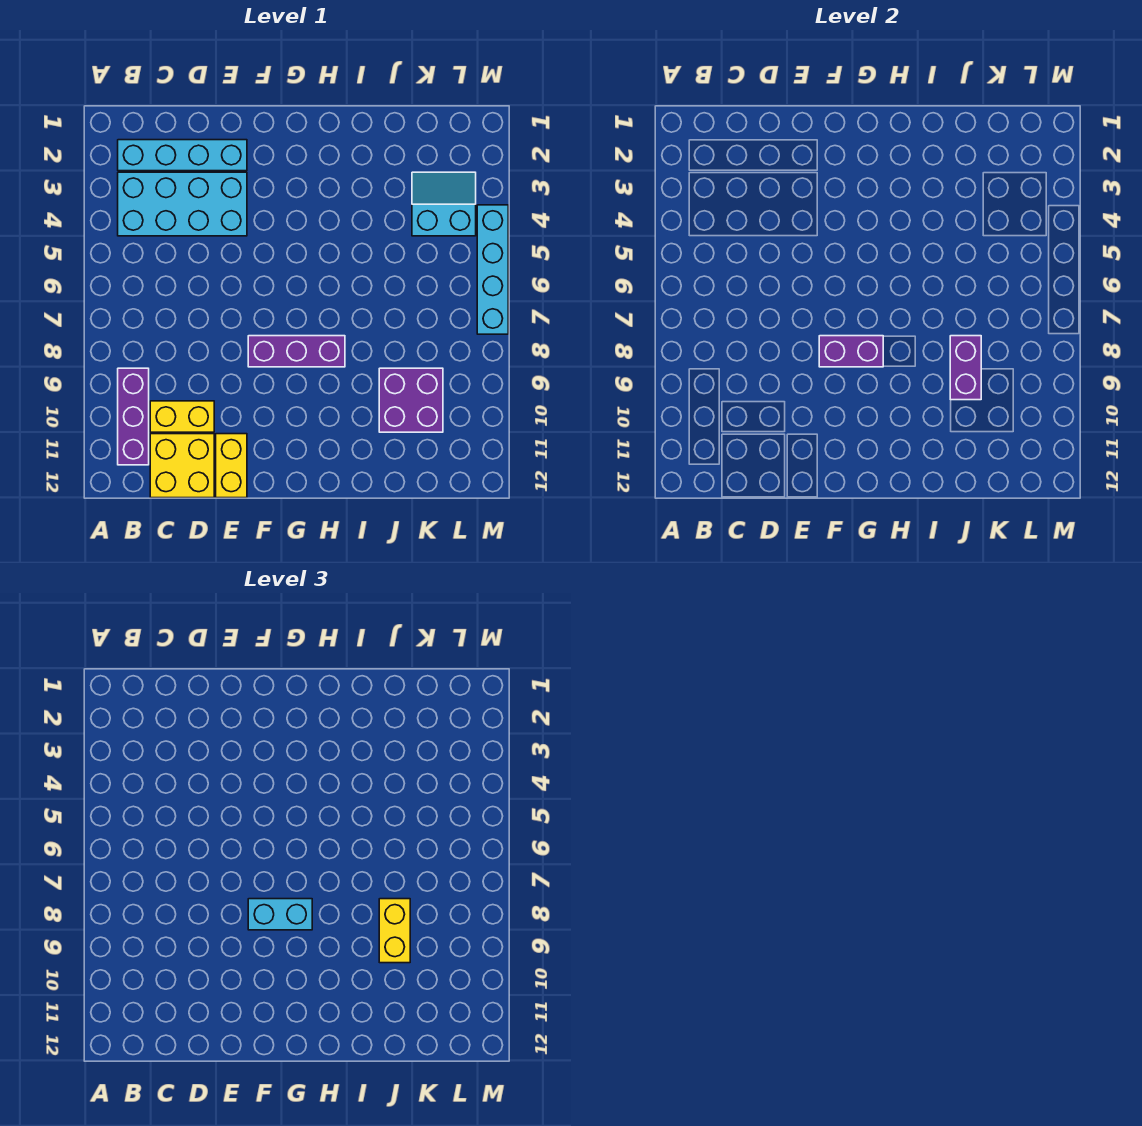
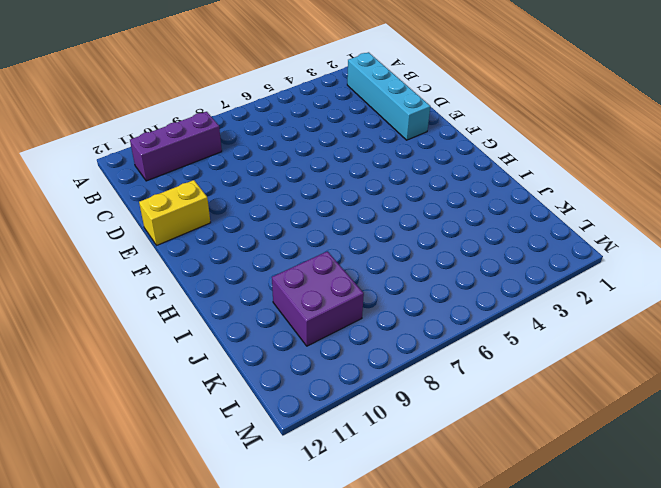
none -> cyan brick B3:E4 level 1
none -> yellow brick C10:D10 level 1
none -> yellow brick C11:D12 level 1

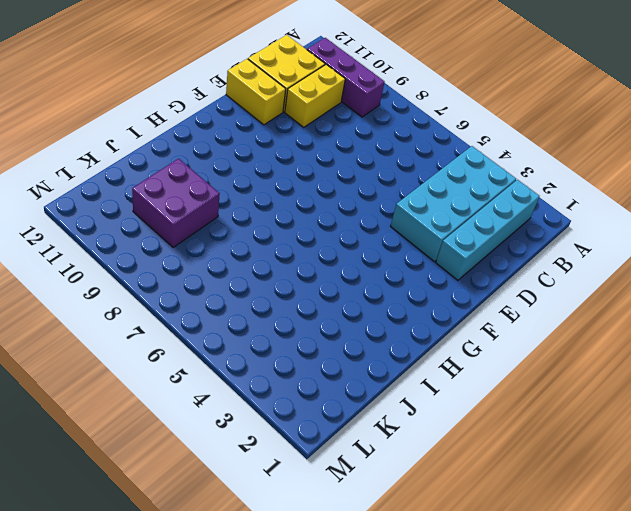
none -> purple brick F8:H8 level 1
none -> cyan slope K3:L4 level 1 top 4
none -> cyan brick M4:M7 level 1

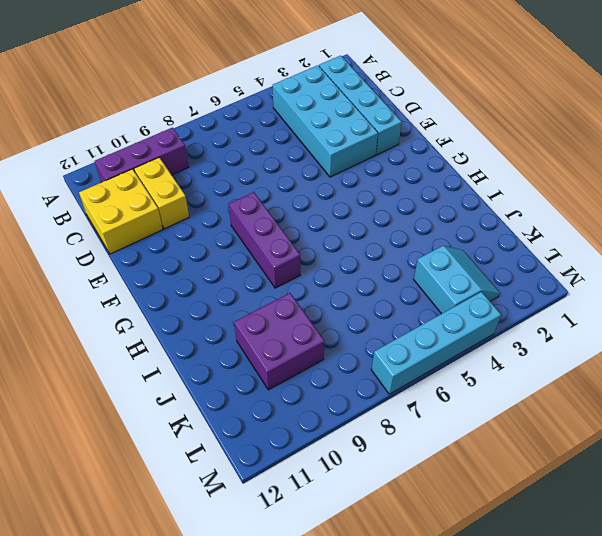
none -> yellow brick E11:E12 level 1
none -> purple brick F8:G8 level 2
none -> purple brick J8:J9 level 2

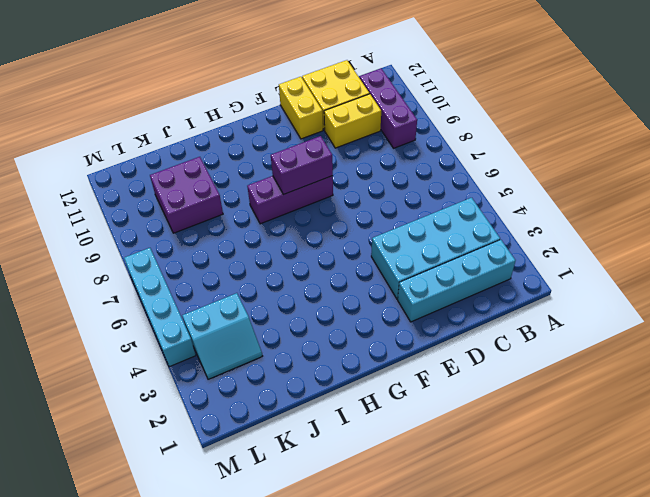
none -> purple brick J8:J9 level 2
none -> cyan brick F8:G8 level 3
none -> yellow brick J8:J9 level 3

